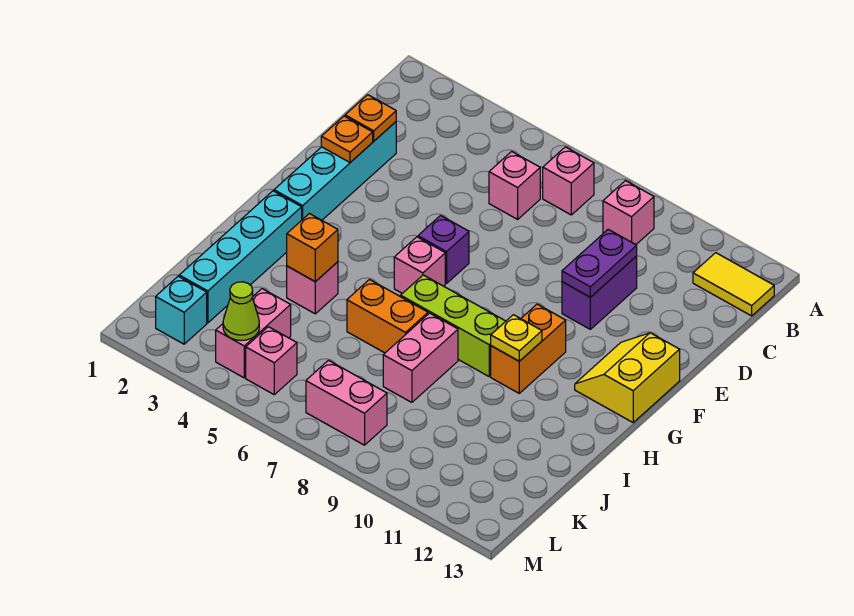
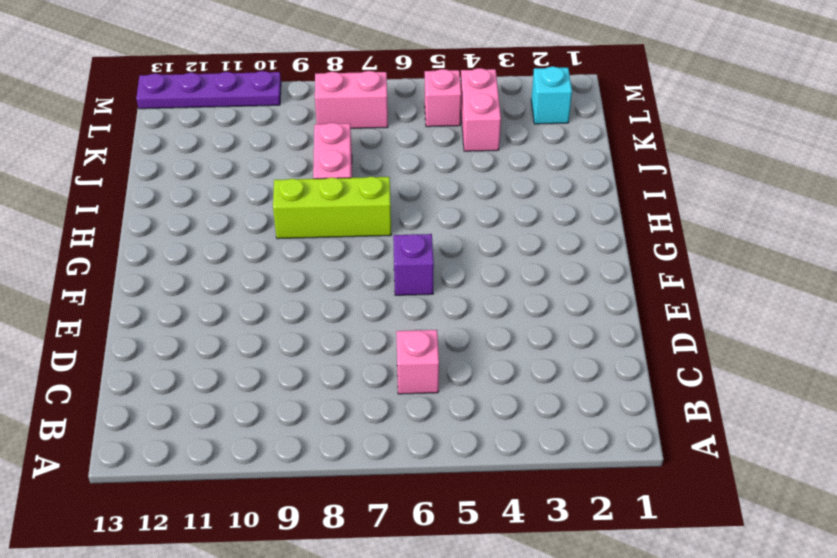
purple plate M10:M13 level 1 -> none
none -> pink brick B7 level 1
none -> pink brick B9 level 1
none -> yellow tile B12:B13 level 1

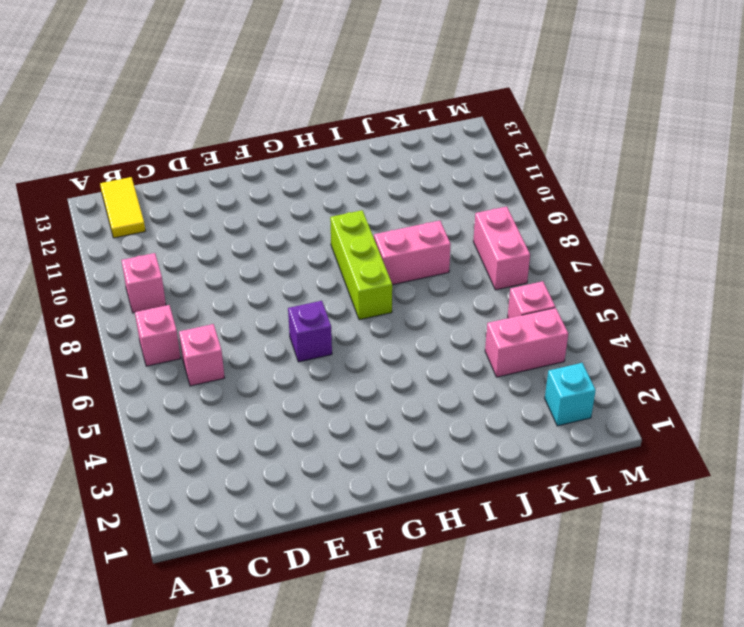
none -> cyan brick D2:G2 level 1
none -> purple brick D10:E10 level 1
none -> yellow slope F12:G13 level 1 top 13

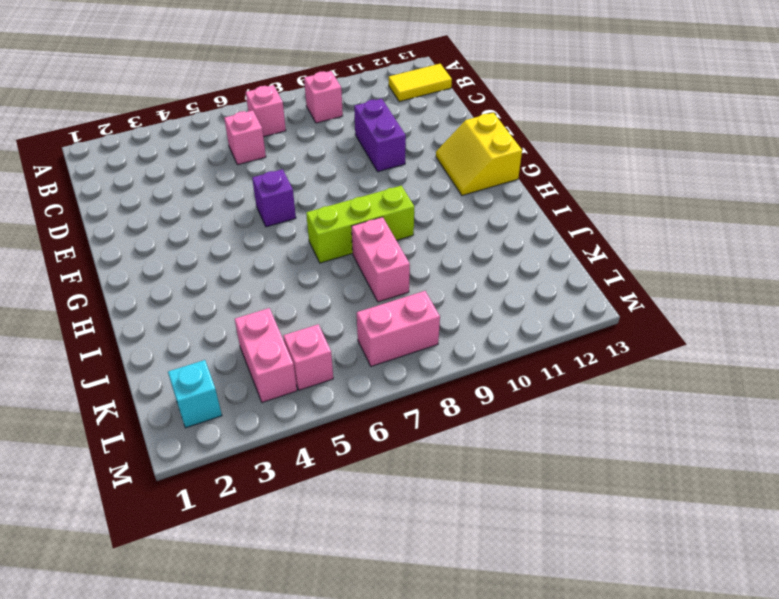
none -> cyan brick D2:G2 level 1
none -> pink brick G6 level 1
none -> orange brick G10:H10 level 1

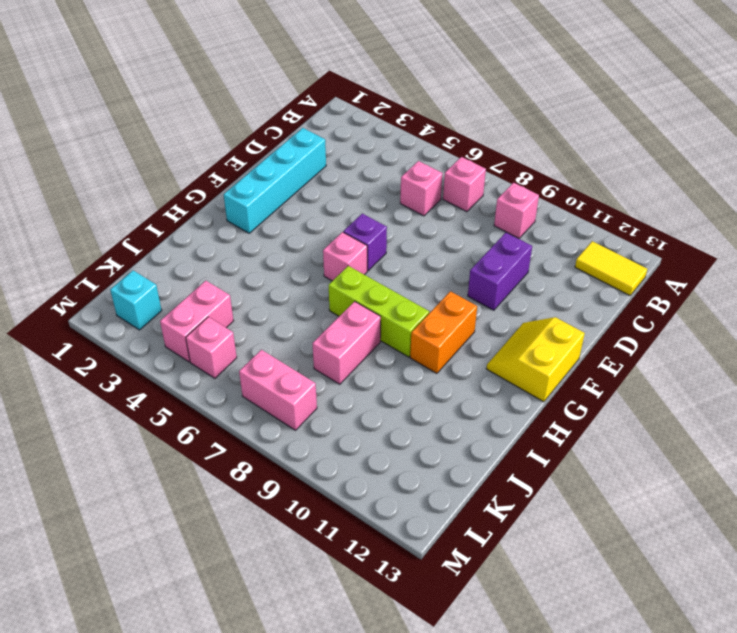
none -> cyan brick H2:K2 level 1
none -> pink brick I4 level 1
none -> orange brick I6:I7 level 1

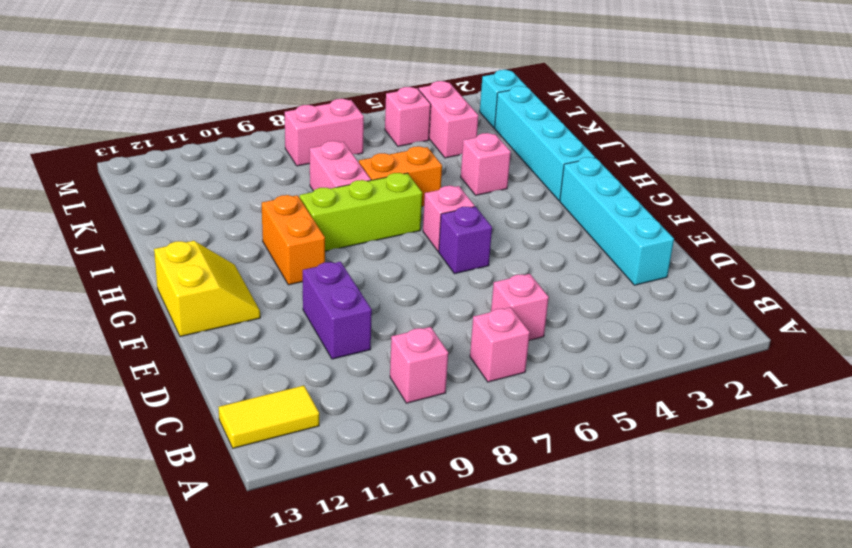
none -> orange plate D2 level 2
none -> purple plate D10:E10 level 2
none -> orange plate E2 level 2

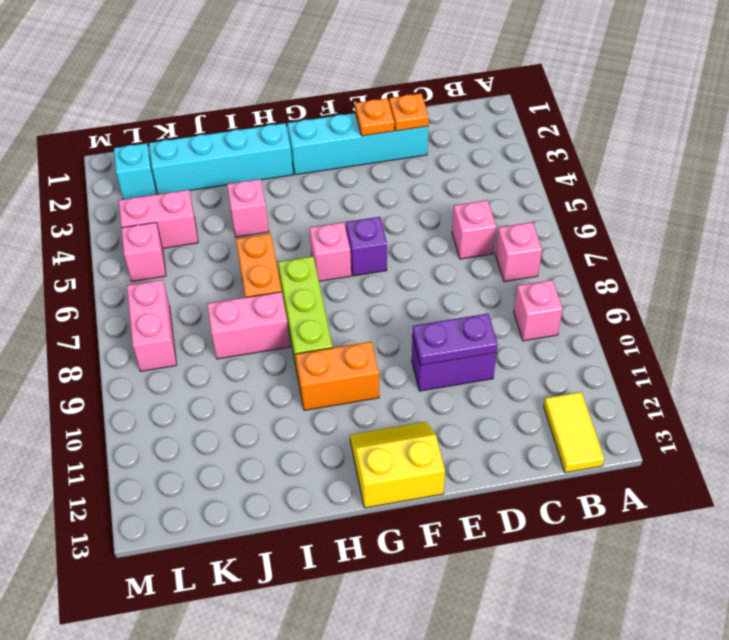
none -> yellow plate H10 level 2
none -> orange brick I4 level 2
none -> lime cone L4 level 2

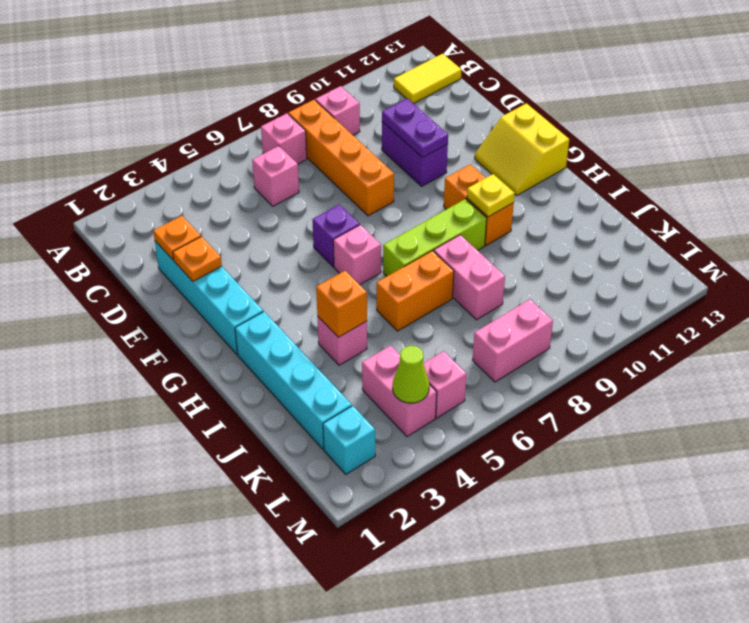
orange brick B8:E8 level 1 -> none

